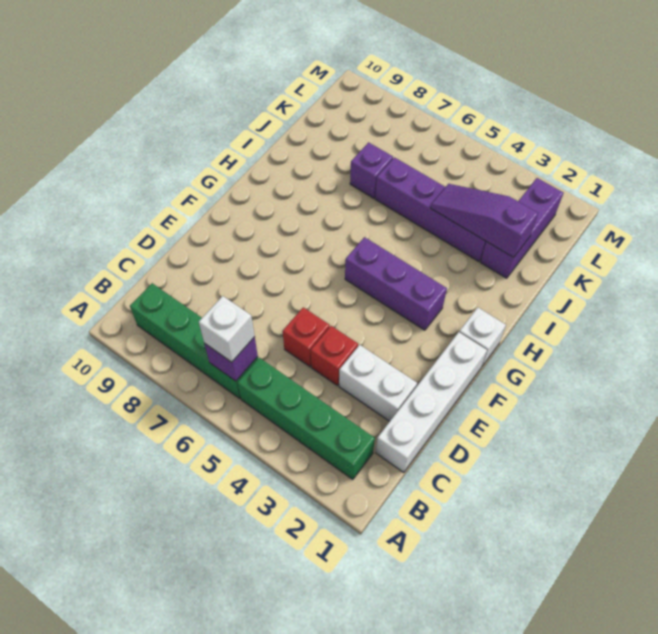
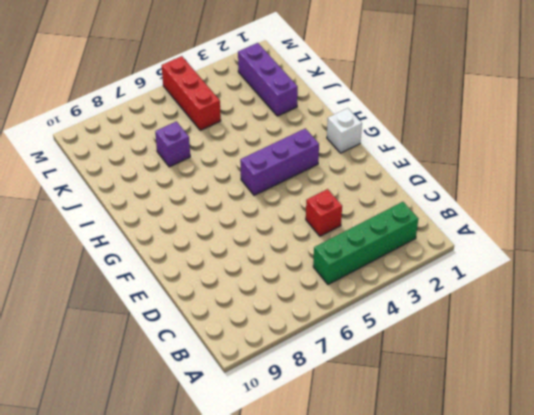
red brick K5:M5 level 1 -> none
none -> green brick B6:B9 level 1
none -> white brick C1:F1 level 1
none -> white brick D2:D3 level 1

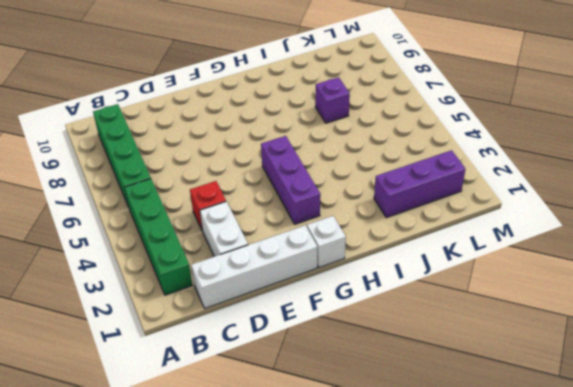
none -> red brick D5 level 1
none -> purple brick J3:J6 level 1
none -> purple brick B6 level 2

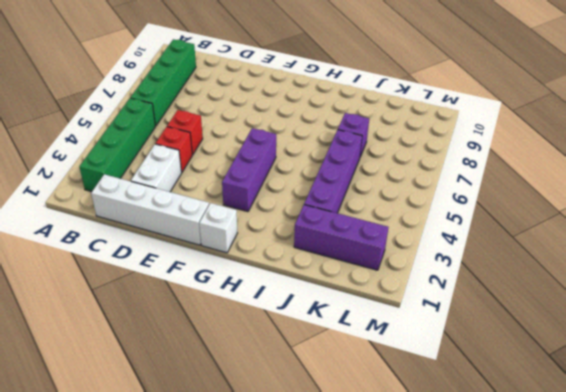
none -> purple brick B6 level 2
none -> purple slope J2:J4 level 2 top 2
none -> white brick B6 level 3

